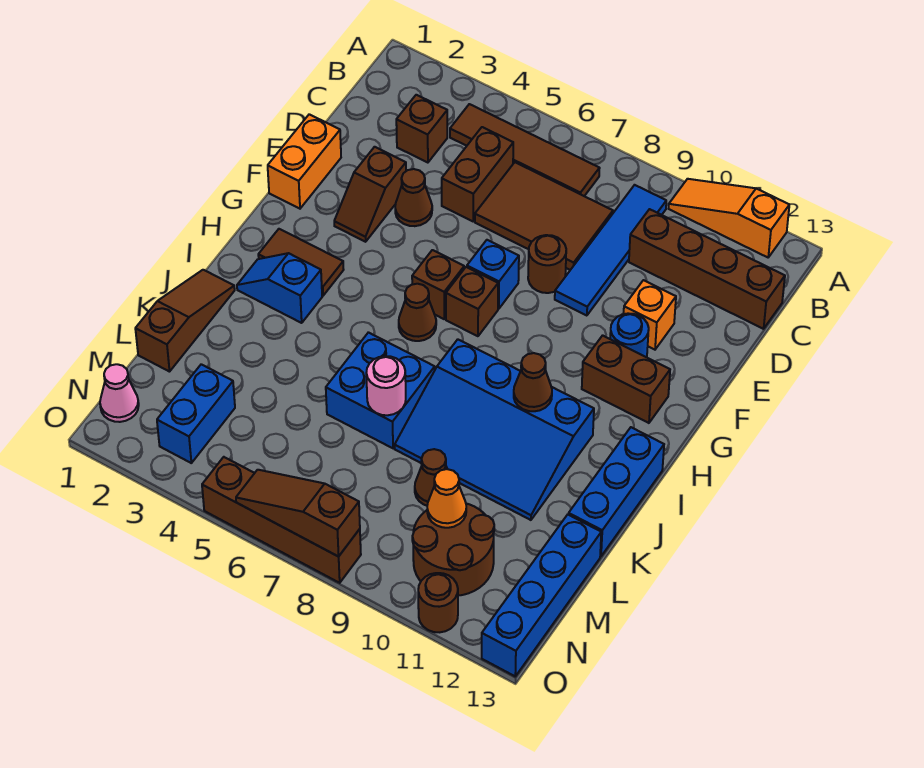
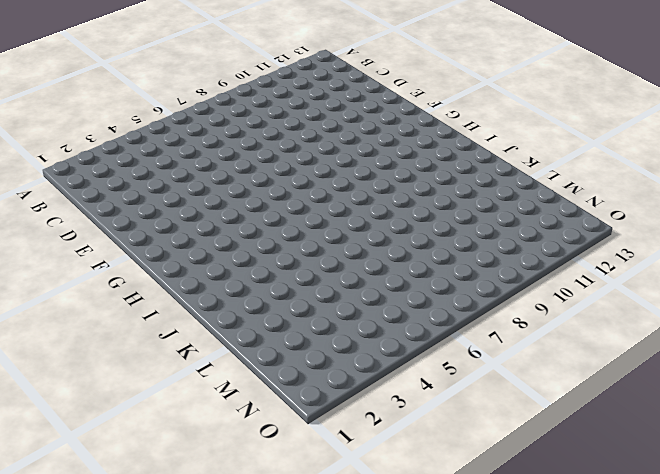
none -> orange slope A10:A12 level 1 top 12
none -> brown tile B4:B7 level 1
none -> blue tile B9:E9 level 1
none -> brown brick C3 level 1

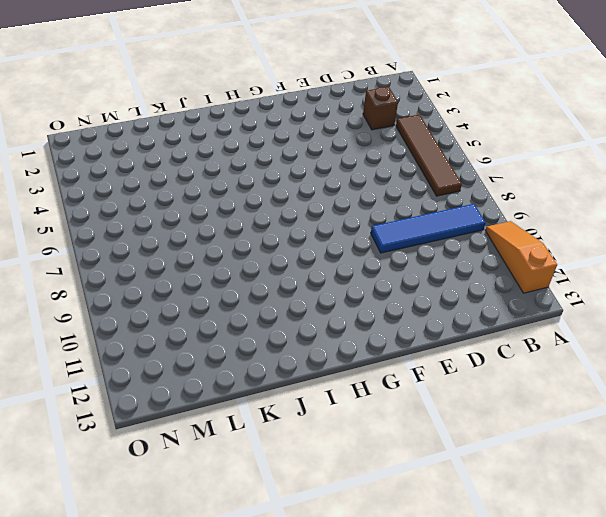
none -> brown brick C5:D5 level 1
none -> brown tile C6:D8 level 1
none -> brown brick C10:C13 level 1
none -> orange brick E1:F1 level 1

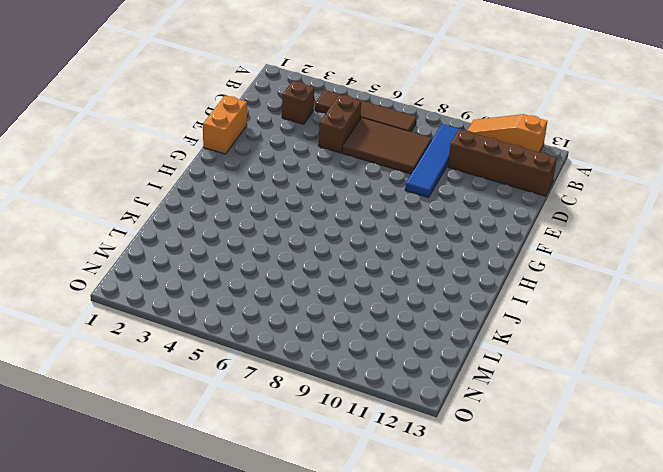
none -> brown slope E3:F3 level 1 top E
none -> brown cone E4 level 1
none -> brown round brick E8 level 1
none -> orange brick E11 level 1

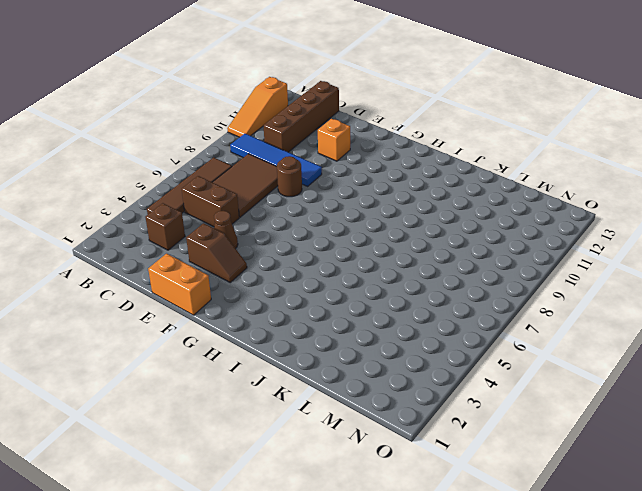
none -> blue brick F7 level 1
none -> blue round brick F11 level 1
none -> brown brick G6 level 1
none -> brown brick G7 level 1

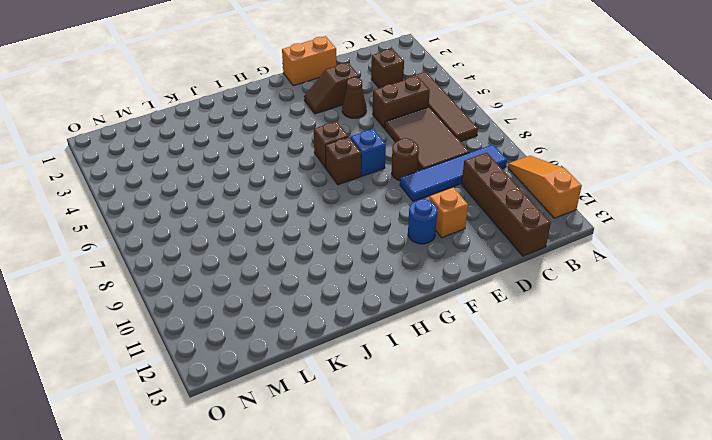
none -> brown brick G11:G12 level 1
none -> brown tile H2:H3 level 1
none -> brown cone H6 level 1
none -> blue slope I2:I3 level 1 top 3

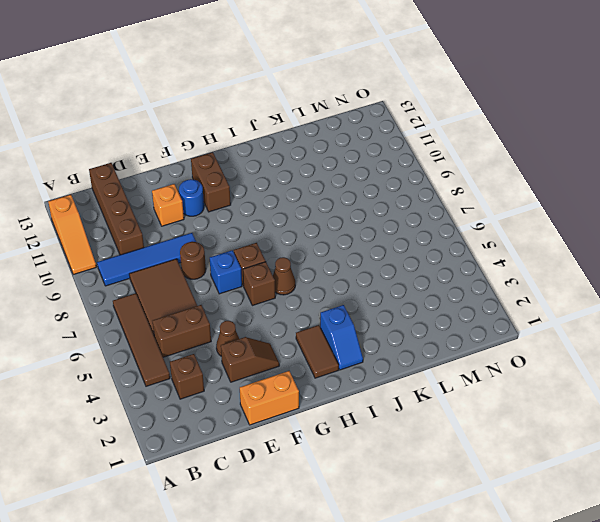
none -> blue slope I8:K11 level 1 top I
none -> blue brick I13:K13 level 1
none -> brown slope J1:L1 level 1 top L
none -> blue brick J6:K7 level 1

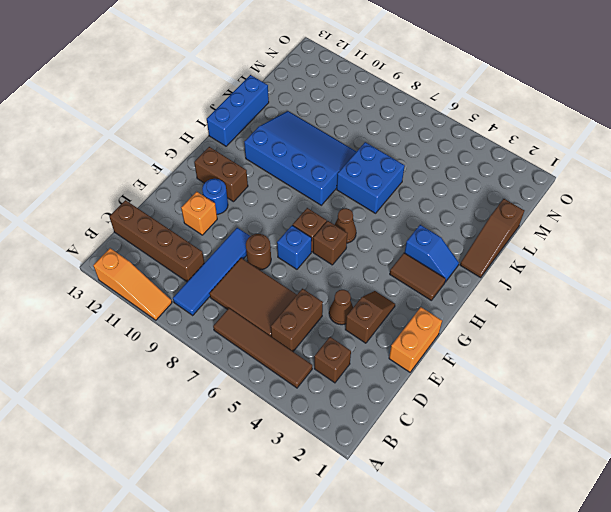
none -> brown cone L9 level 1
none -> blue brick L13:O13 level 1
none -> blue brick M3:N3 level 1
none -> brown round brick M10:N11 level 1

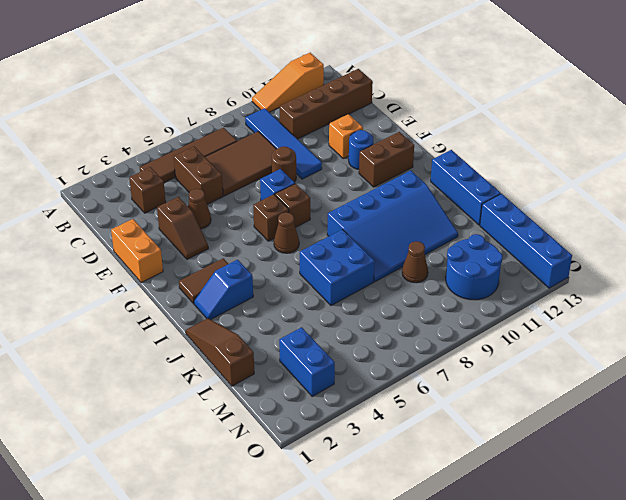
blue round brick M10:N11 level 1 -> brown round brick M10:N11 level 1
none -> pink cone N1 level 1
none -> brown brick O5:O8 level 1
none -> brown round brick O11 level 1
none -> brown cone I10 level 2

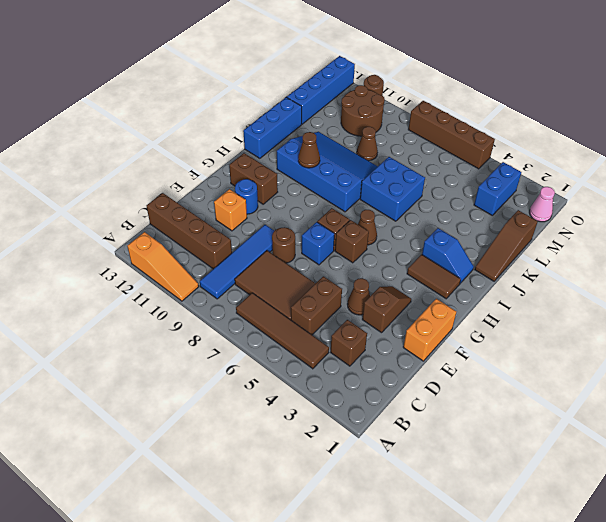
none -> pink round brick K7 level 2
none -> orange cone M10 level 2
none -> brown slope O6:O8 level 2 top 8

